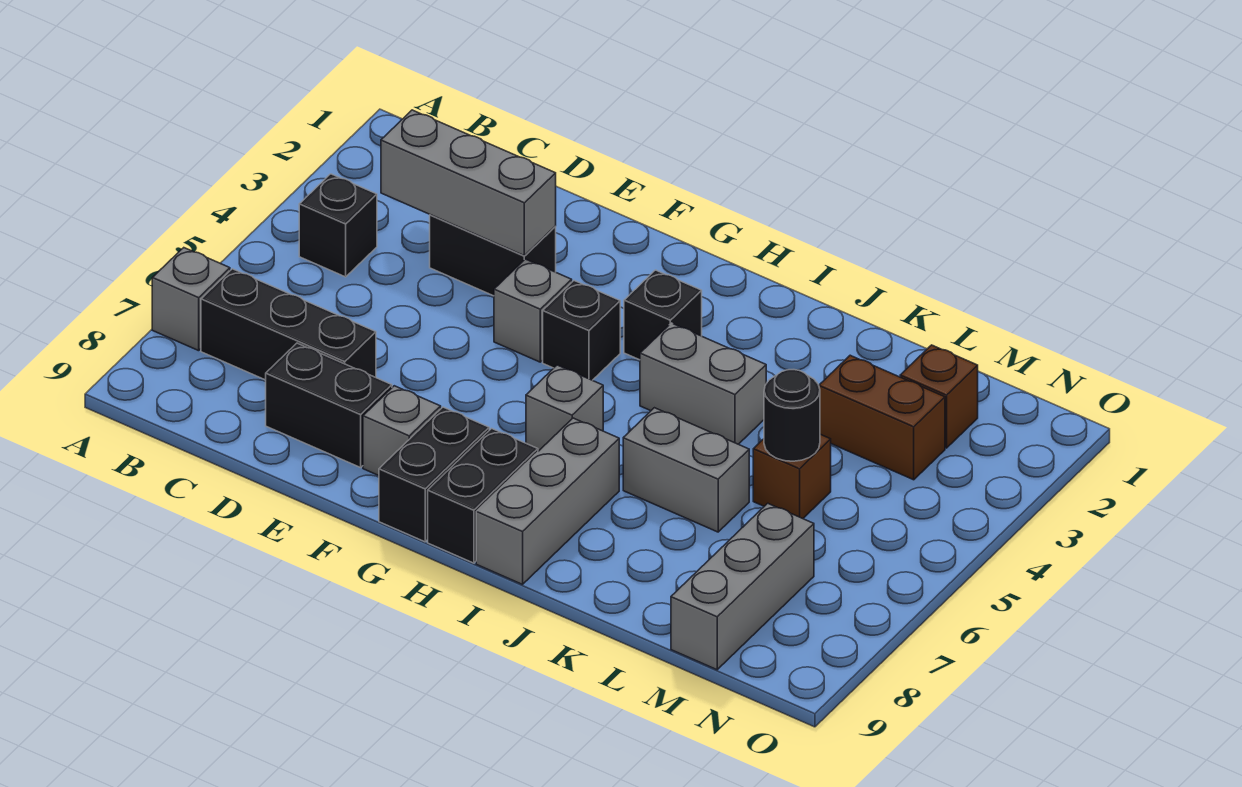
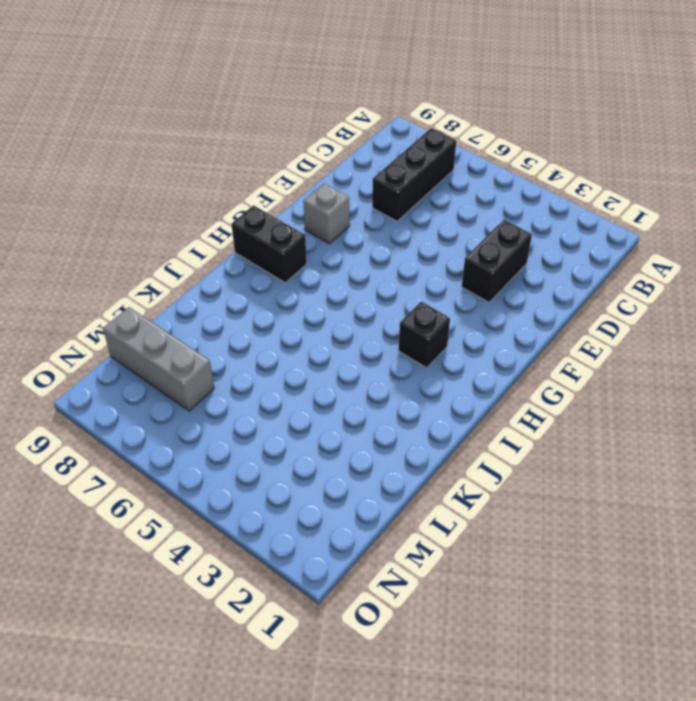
none -> grey brick A7 level 1
none -> black brick B4 level 1
none -> black brick D8:E8 level 1

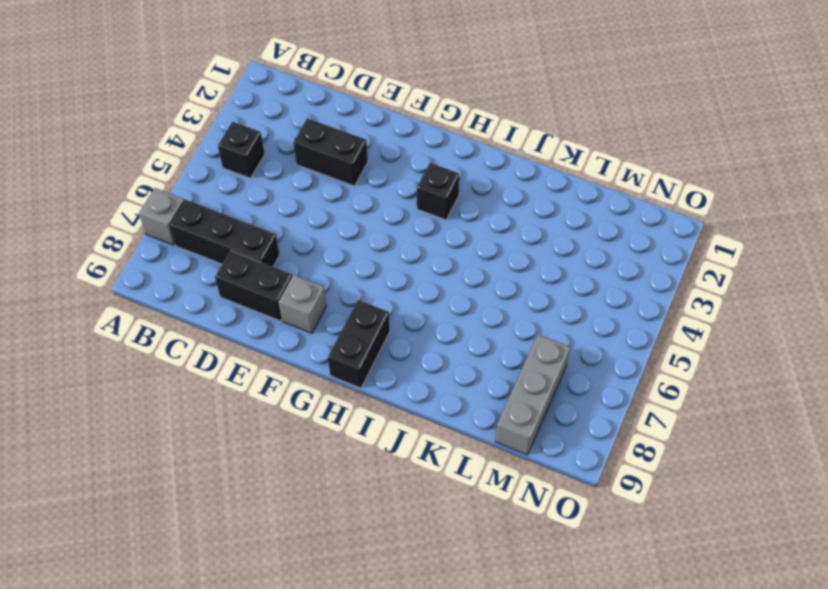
none -> grey brick F4 level 1
none -> black brick G4 level 1
none -> black brick G8:G9 level 1

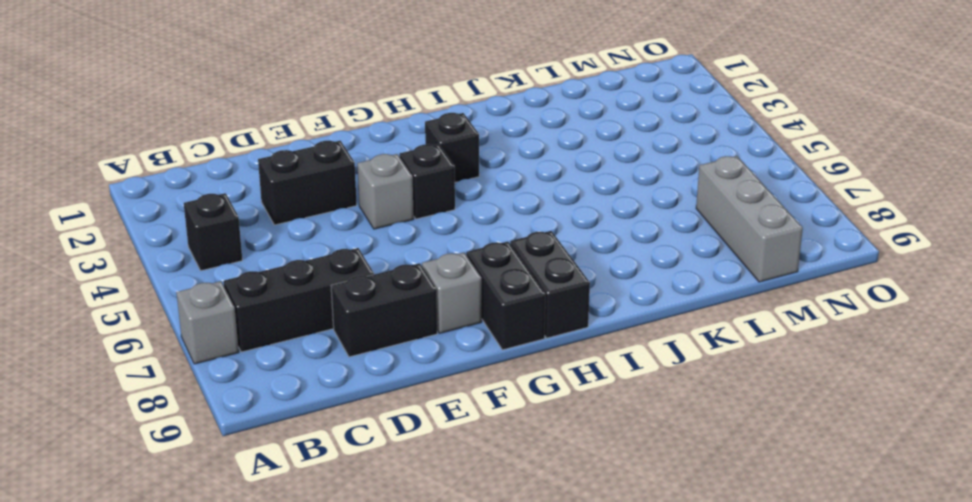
none -> grey brick H6 level 1
none -> grey brick I4:J4 level 1
none -> grey brick I7:I9 level 1

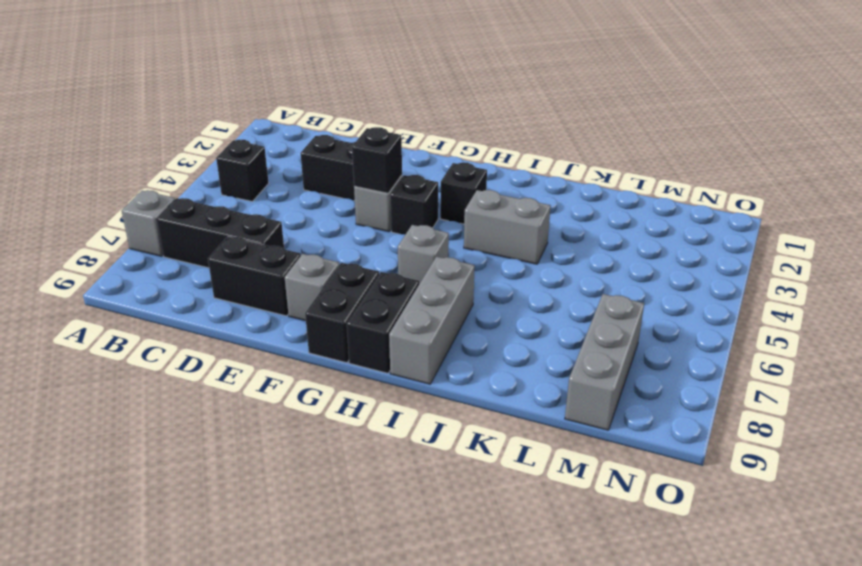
black brick F4 level 2 -> none
none -> grey brick J6:K6 level 1
none -> brown brick L3:M3 level 1
none -> brown brick L5 level 1

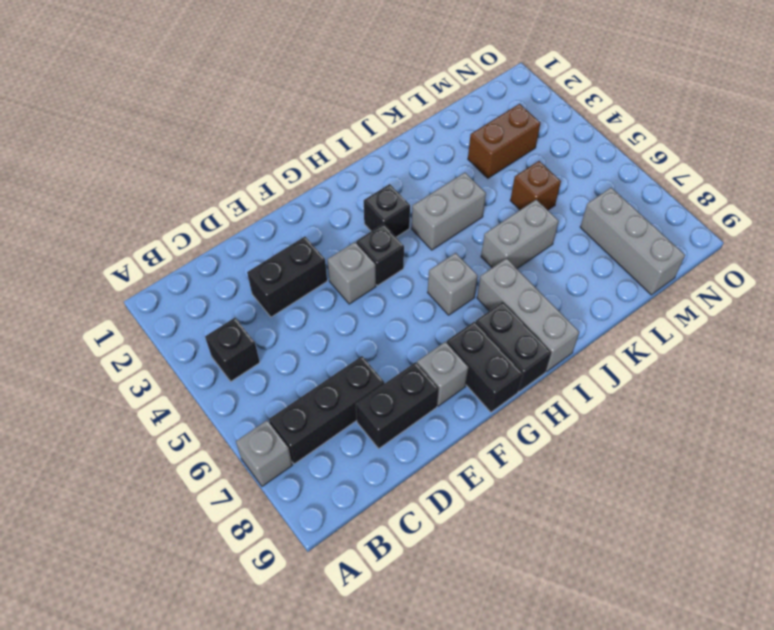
none -> brown brick M2 level 1
none -> grey brick C3:E3 level 2
none -> black round brick L5 level 2

